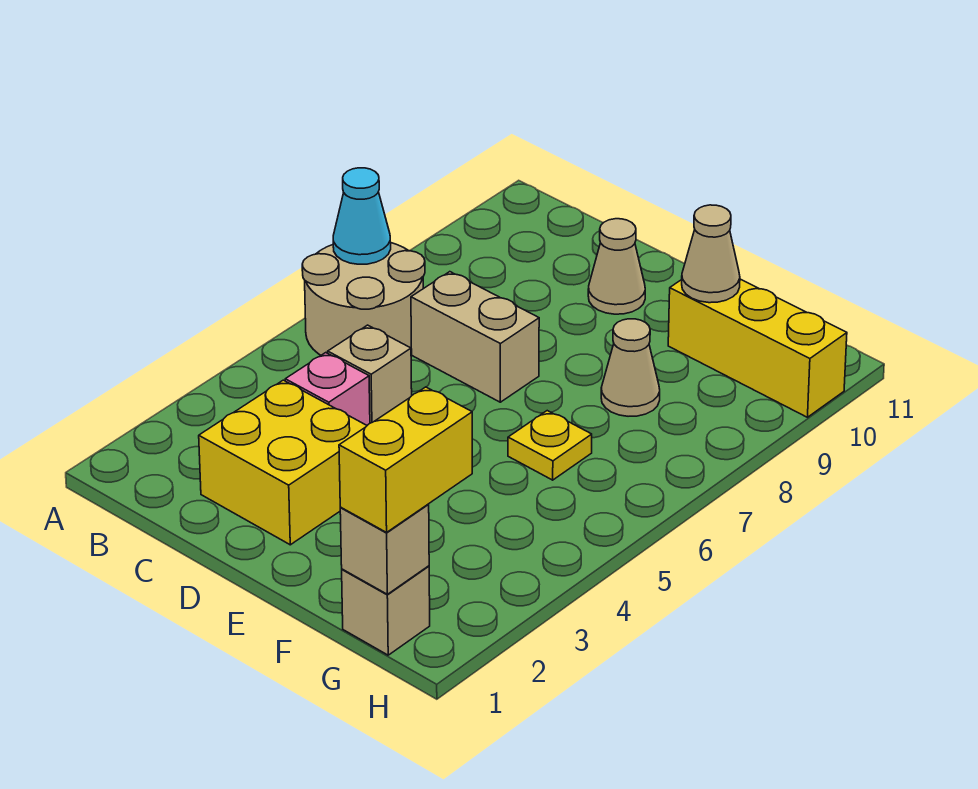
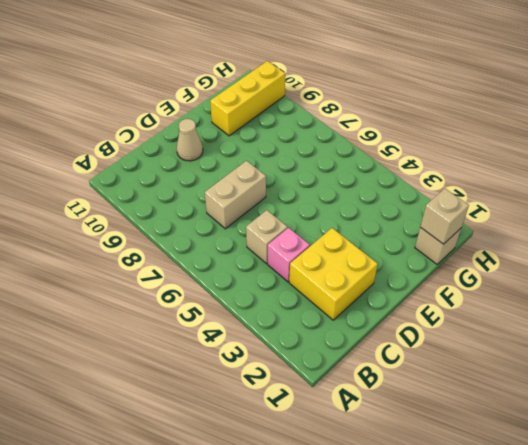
none -> tan round brick A6:B7 level 1
none -> yellow plate F6 level 1
none -> tan cone F8 level 1

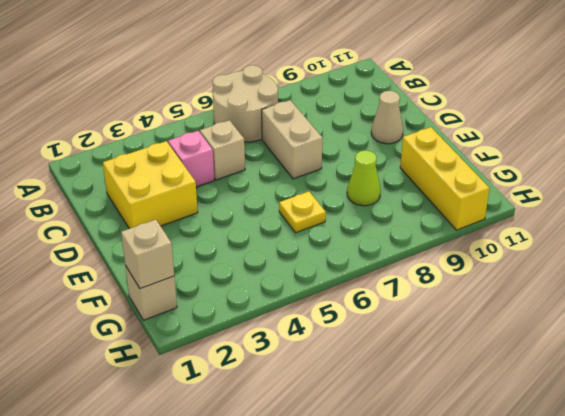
lime cone F8 level 1 -> tan cone F8 level 1
none -> cyan cone A7 level 2
none -> tan cone F10 level 2
none -> yellow brick G1:G2 level 3

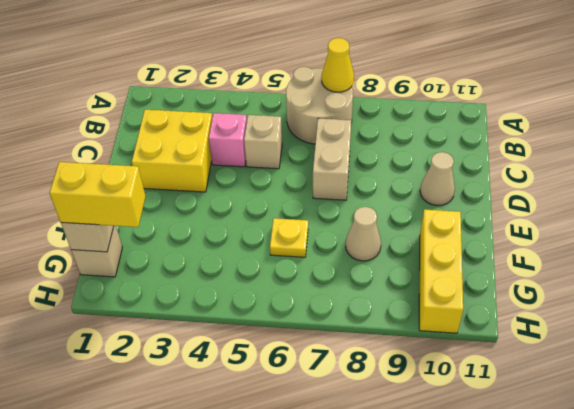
yellow cone A7 level 2 -> cyan cone A7 level 2
none -> tan cone F10 level 2

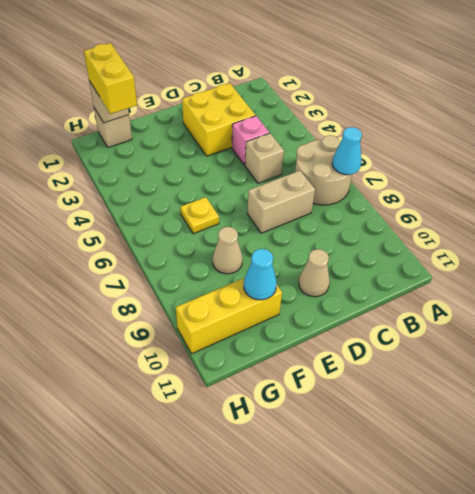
cyan cone F10 level 2 -> tan cone F10 level 2

